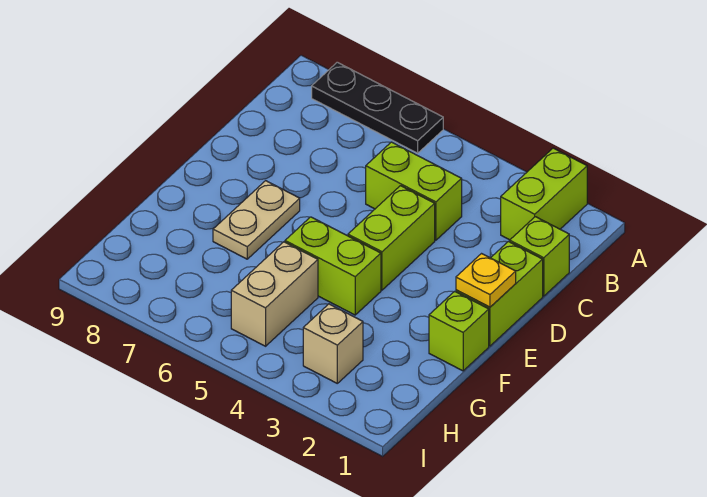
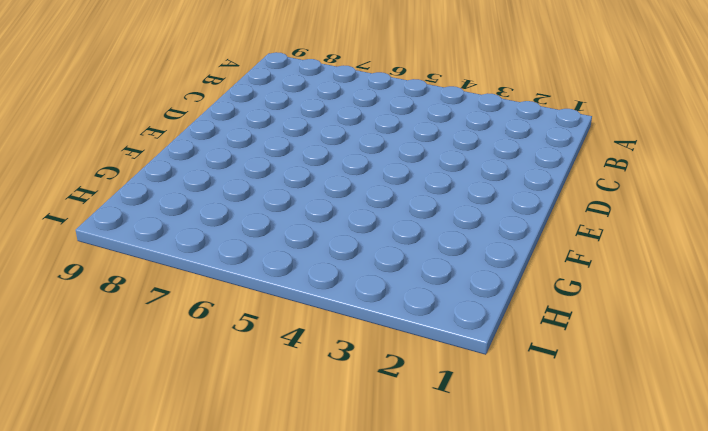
none -> lime brick A2:B2 level 1
none -> black plate A6:A8 level 1
none -> lime brick C1 level 1

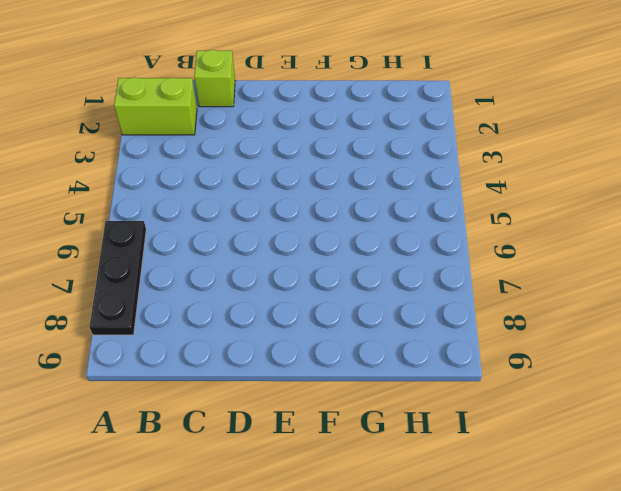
none -> lime brick C4:C5 level 1
none -> lime brick D1:E1 level 1
none -> lime brick D4:E4 level 1

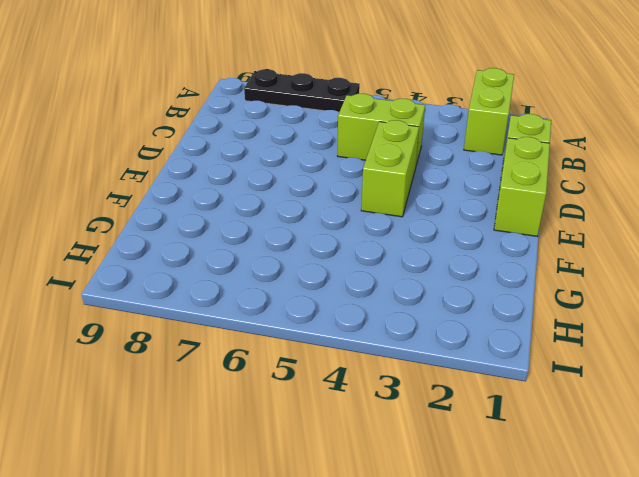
none -> tan plate E7:F7 level 1
none -> lime brick F1 level 1
none -> lime brick F4:F5 level 1

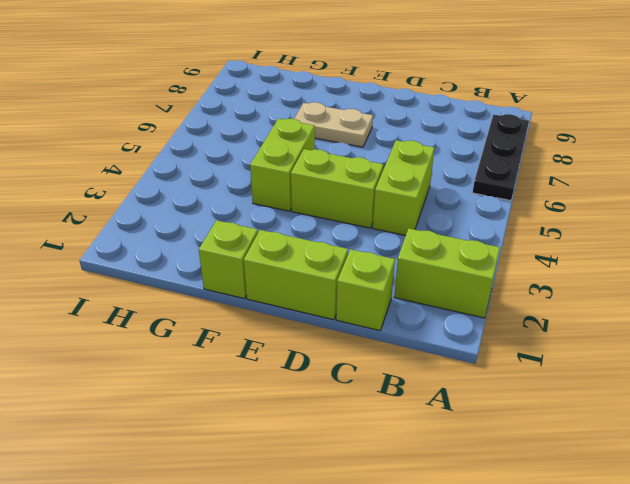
none -> tan brick G5:H5 level 1
none -> tan brick H3 level 1
none -> yellow plate E1 level 2

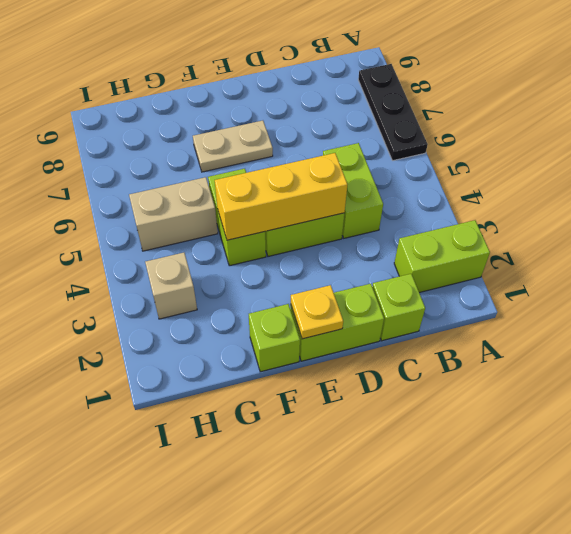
yellow brick D4:F4 level 2 -> none

